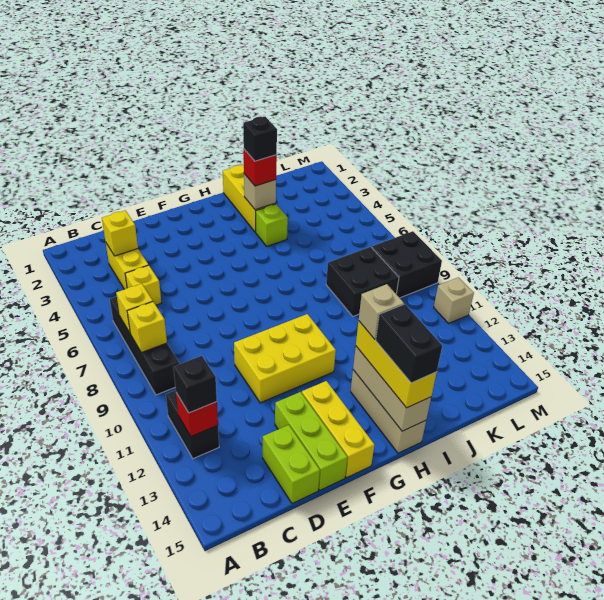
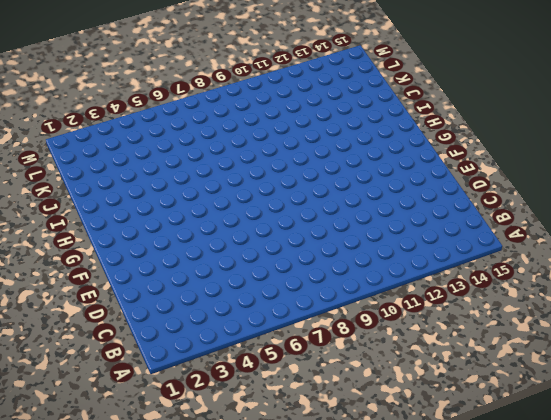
none -> black brick B6:B9 level 1
none -> black brick B11:B12 level 1
none -> yellow brick C3:C4 level 1

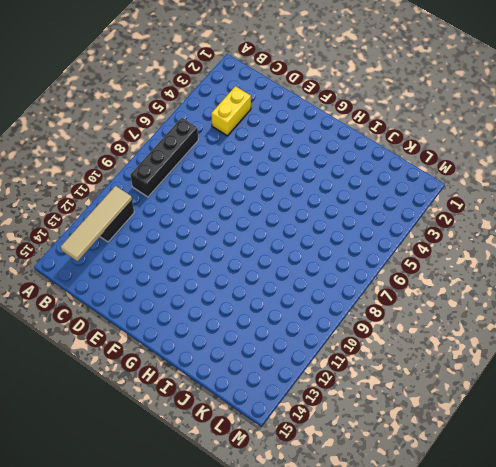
tan tile B11:B14 level 2 -> red brick B12 level 2
none -> yellow brick C5 level 1
none -> lime brick D14:D15 level 1
none -> yellow brick E10:G11 level 1

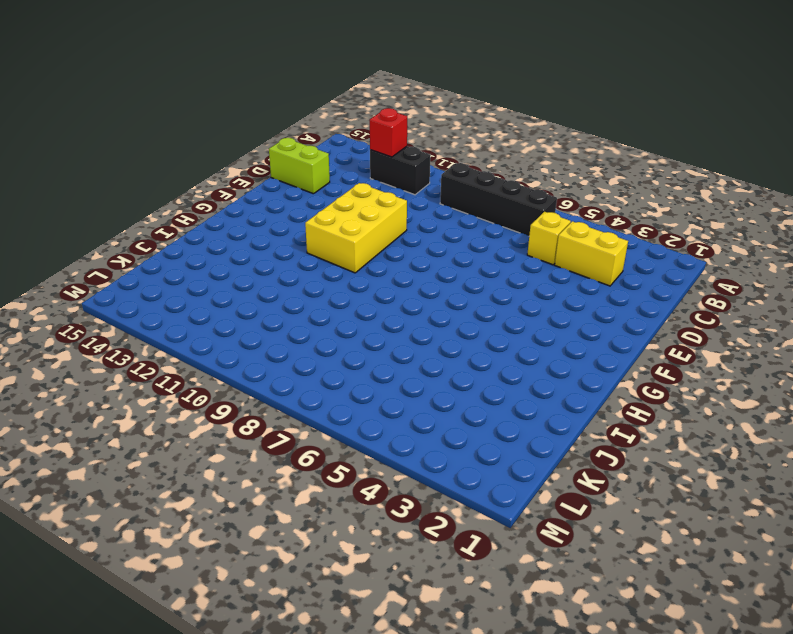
none -> lime brick E13:E15 level 1
none -> yellow brick F13:F15 level 1
none -> tan brick H13:H15 level 1

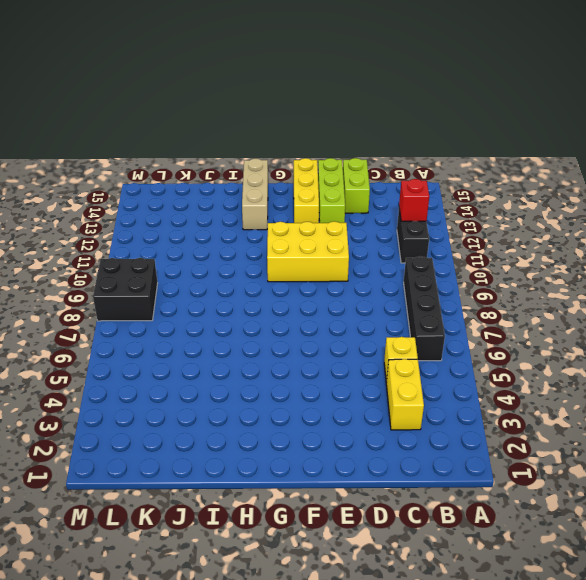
none -> yellow brick I1:I3 level 1
none -> lime brick I4 level 1
none -> black brick J8:K9 level 1

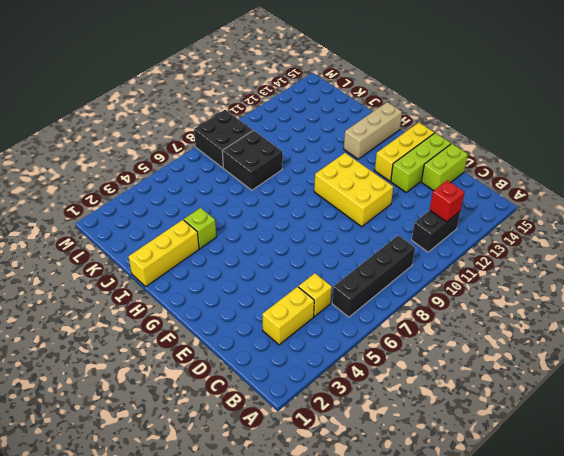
none -> tan brick M11 level 1
none -> yellow brick B7 level 2
none -> yellow brick B8 level 2

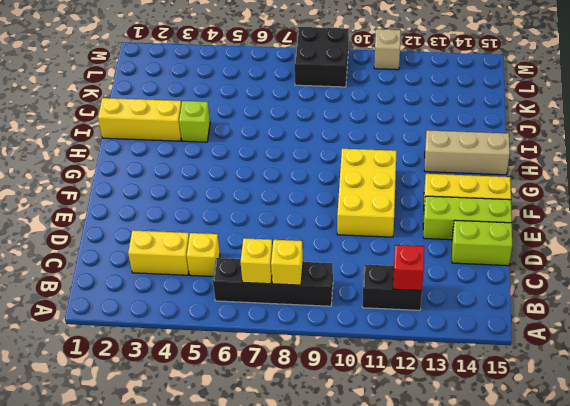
none -> black brick J8:K9 level 1
none -> yellow brick C3 level 2
none -> tan brick H13:H15 level 2

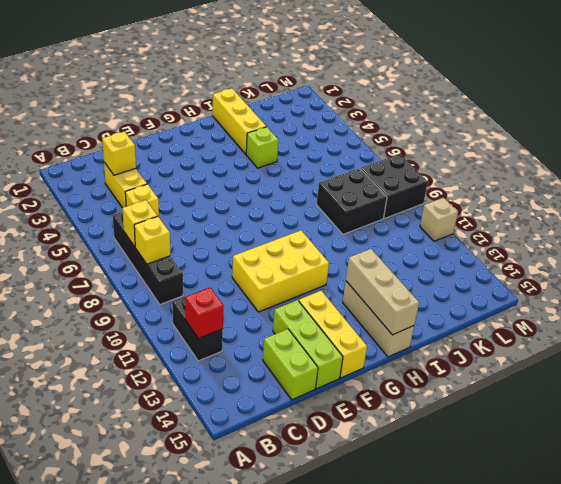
none -> tan brick I3 level 2
none -> black brick B12 level 3
none -> yellow brick H13:H15 level 3

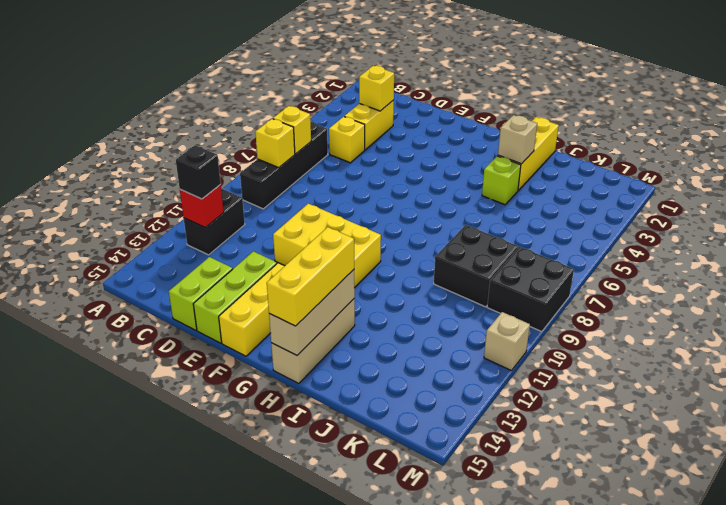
none -> red brick I3 level 3
none -> tan brick H13 level 4
none -> black brick H14:H15 level 4

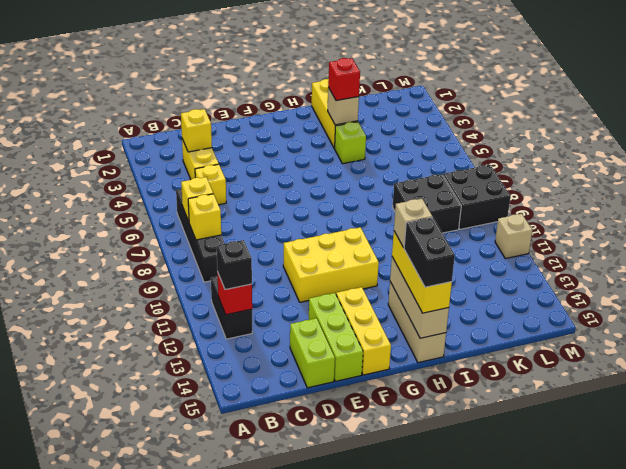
none -> black brick I3 level 4

